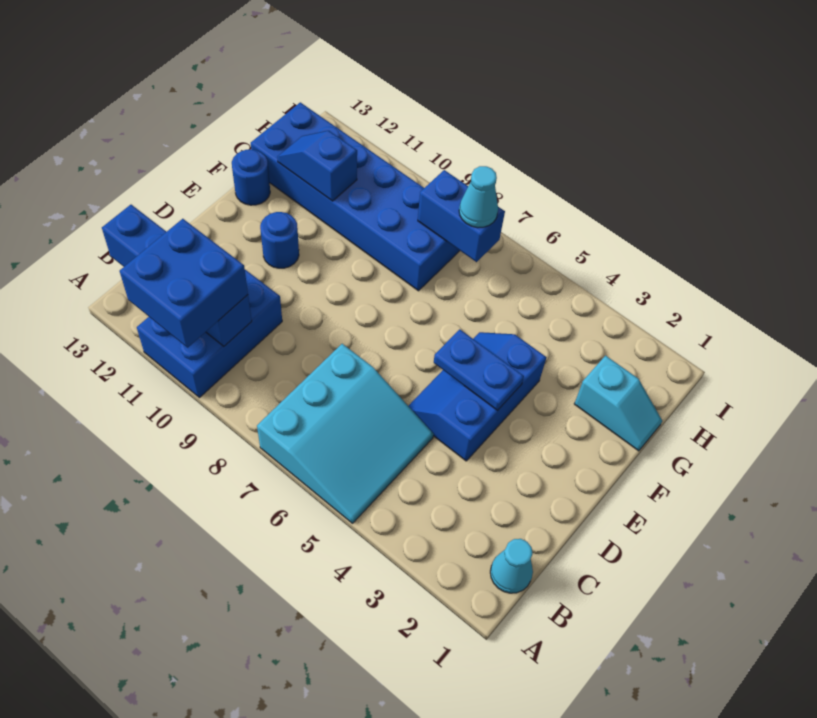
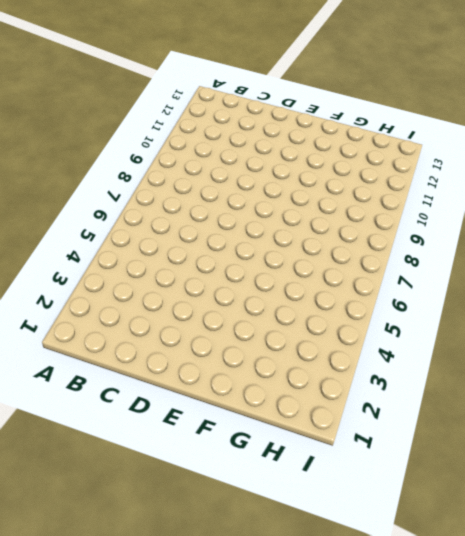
none -> cyan slope A5:C7 level 1 top 7
none -> blue brick A10:C11 level 1
none -> cyan cone B1 level 1

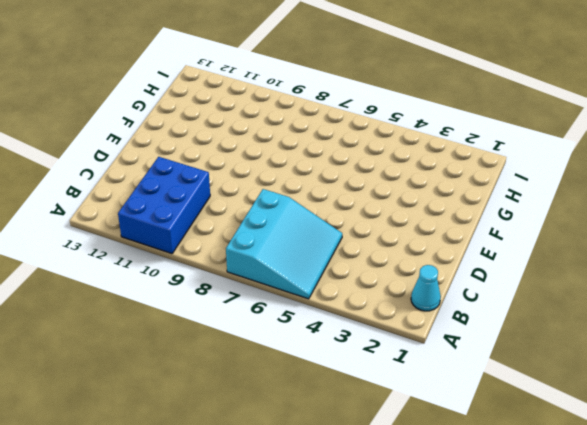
none -> blue slope D4:F5 level 1 top 4
none -> blue round brick E11 level 1
none -> blue round brick F13 level 1

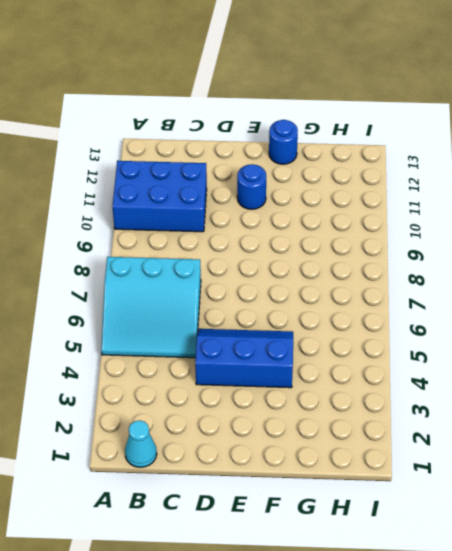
none -> cyan slope G1:G2 level 1 top 2
none -> blue brick G8:H13 level 1
none -> blue brick B10:B13 level 2

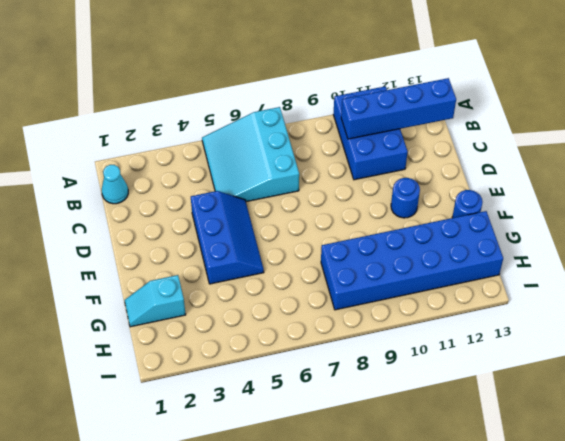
none -> blue plate E4:E5 level 2
none -> blue slope G11:G12 level 2 top 11
none -> blue brick H7:H8 level 2

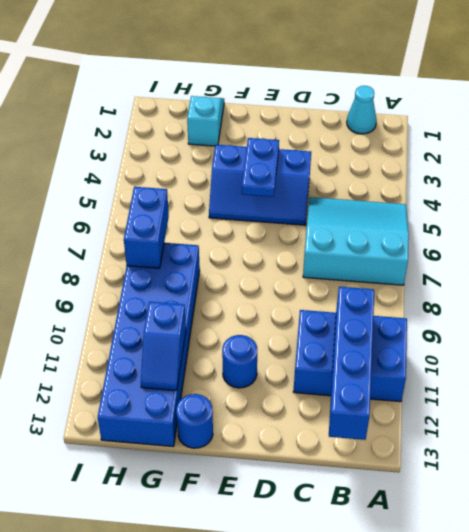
none -> blue brick A10:B11 level 3
none -> cyan cone H7 level 3

